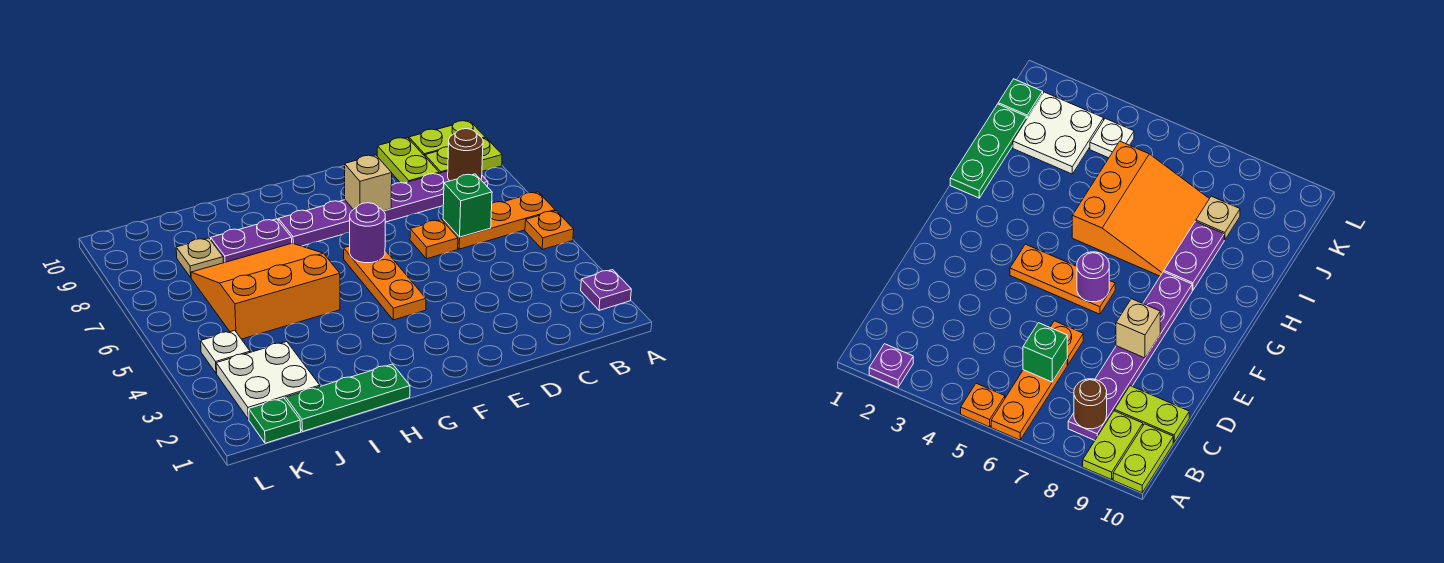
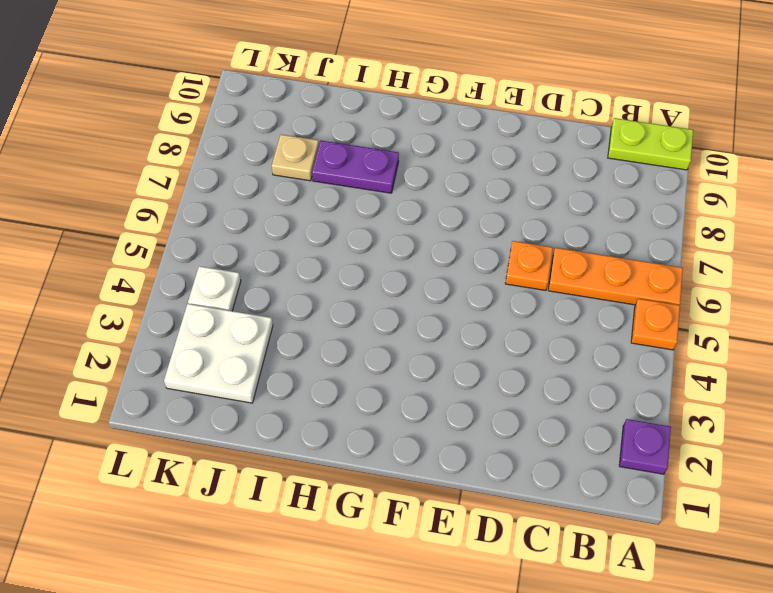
none -> lime plate A9:B9 level 1
none -> purple plate B8:G8 level 1
none -> lime plate C9:C10 level 1

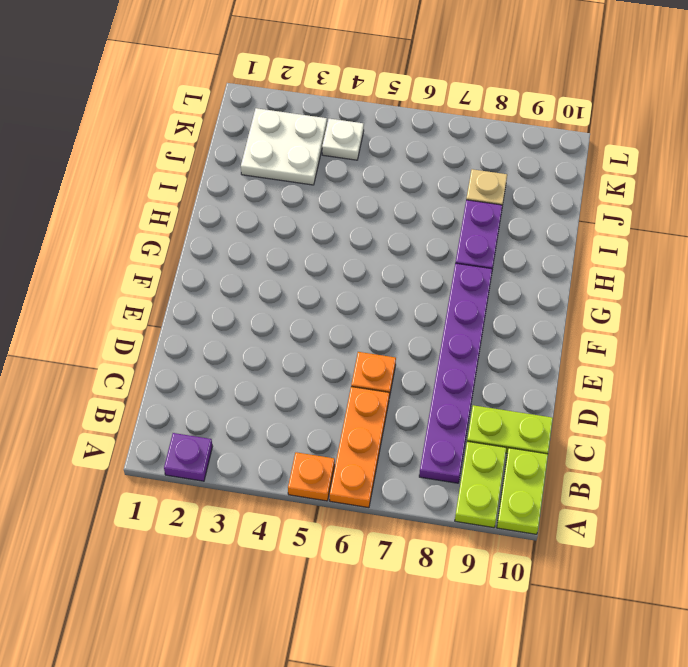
none -> orange plate F4:F6 level 1
none -> green plate H1:J1 level 1
none -> orange slope H5:J7 level 1 top 5

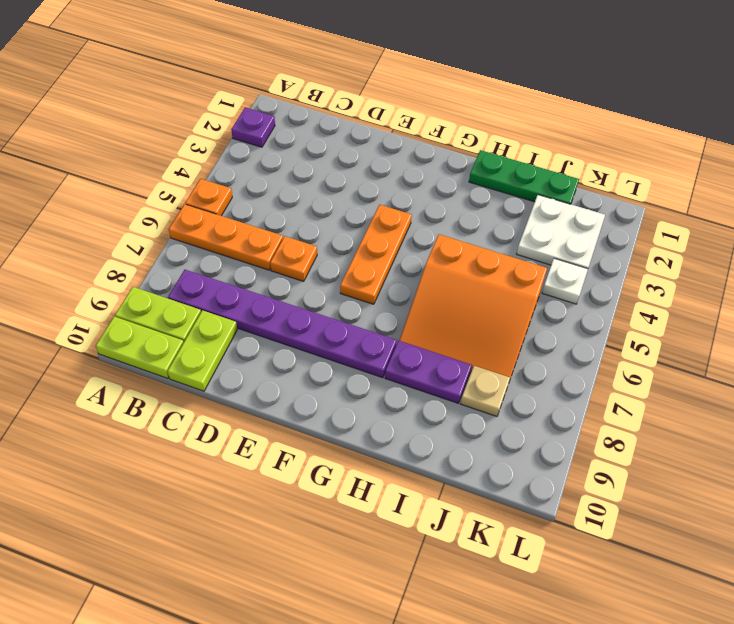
none -> green plate K1 level 1
none -> brown round brick B8 level 2
none -> green brick C6 level 2

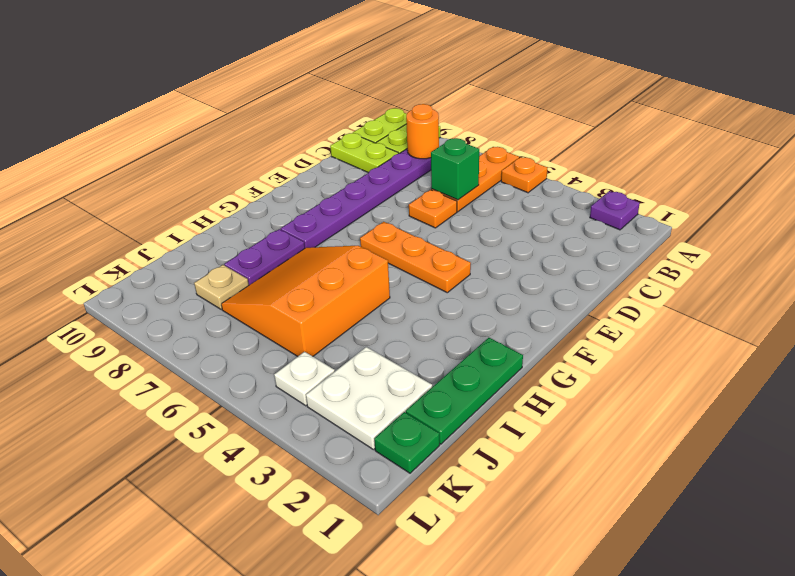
orange round brick B8 level 2 -> brown round brick B8 level 2
none -> tan brick E8 level 2
none -> purple round brick F6 level 2

